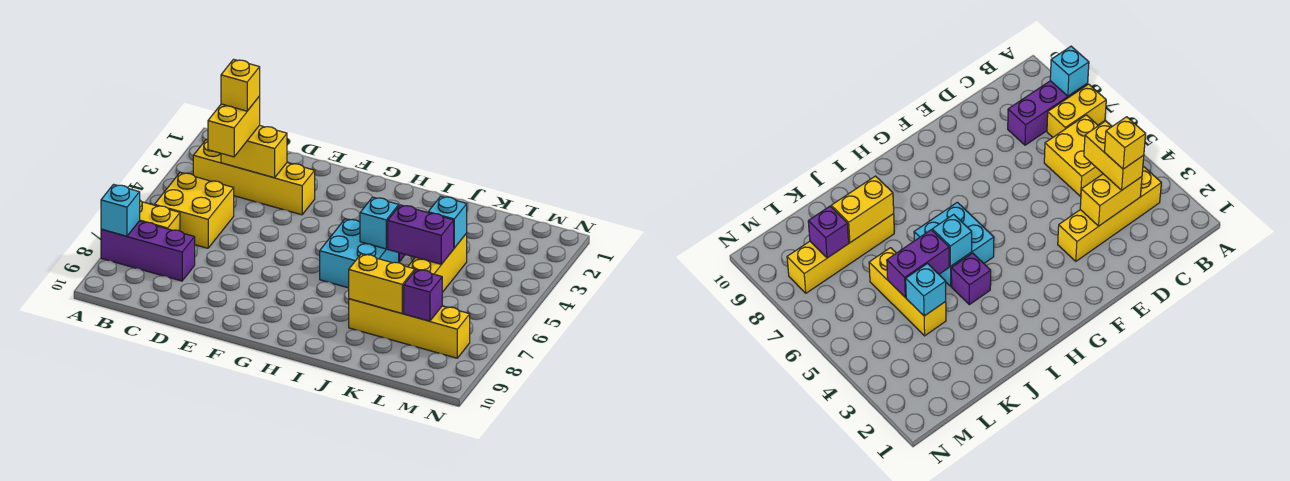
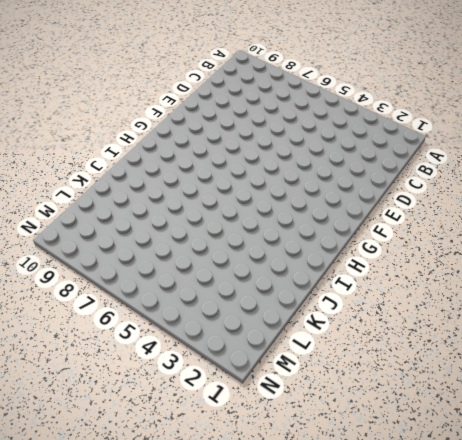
none -> yellow brick A7:B7 level 1
none -> purple brick A8:C8 level 1
none -> yellow brick B3:E3 level 1

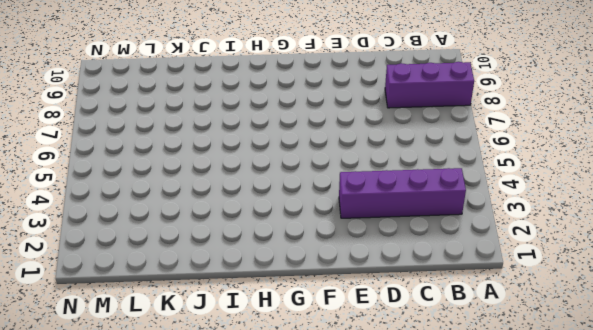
purple brick B3:E3 level 1 -> yellow brick B3:E3 level 1
none -> yellow brick A7:B7 level 1
none -> yellow brick B5:C6 level 1
none -> cyan brick H5:I6 level 1

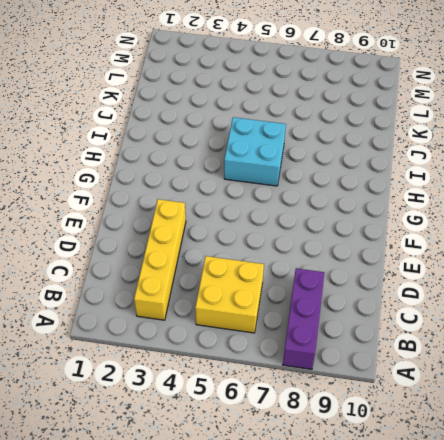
none -> yellow brick A7:B7 level 1
none -> purple brick I4 level 1
none -> yellow brick J8:M8 level 1

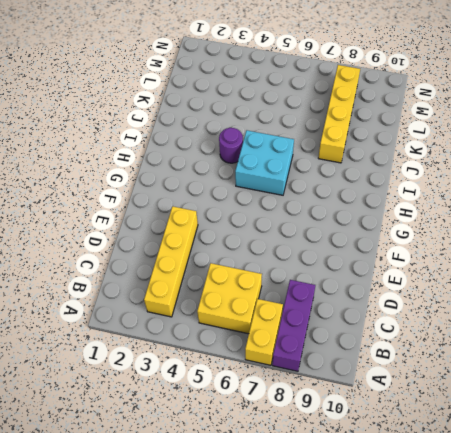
purple round brick I4 level 1 -> purple brick I4 level 1
none -> yellow brick K4:K6 level 1
none -> cyan brick A8 level 2
none -> yellow brick C3:D3 level 2

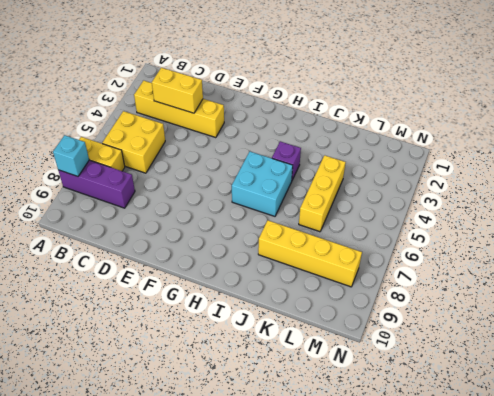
none -> cyan brick I5 level 2
none -> purple brick J5:K5 level 2
none -> yellow brick J8:K8 level 2

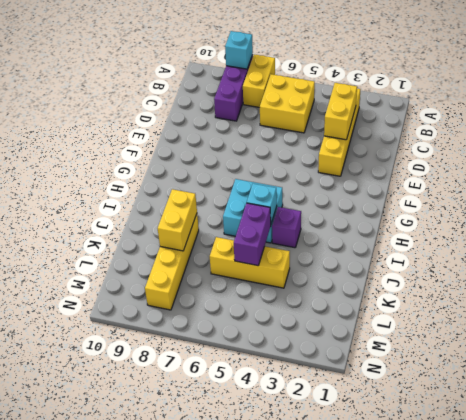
none -> cyan brick K4 level 2
none -> purple brick L8 level 2
none -> yellow brick C3:C4 level 3

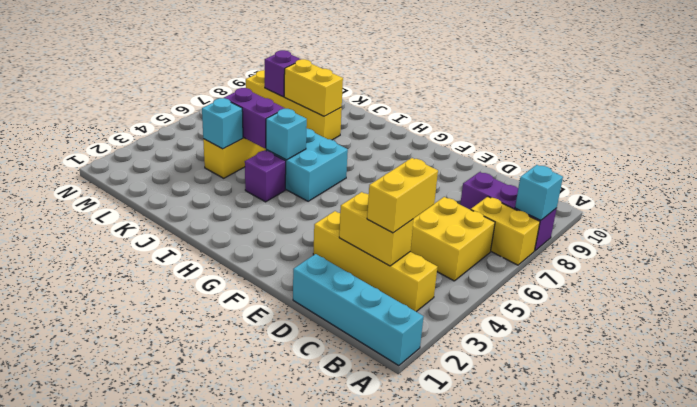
cyan brick A1:D1 level 1 -> none
none -> yellow brick C3 level 4

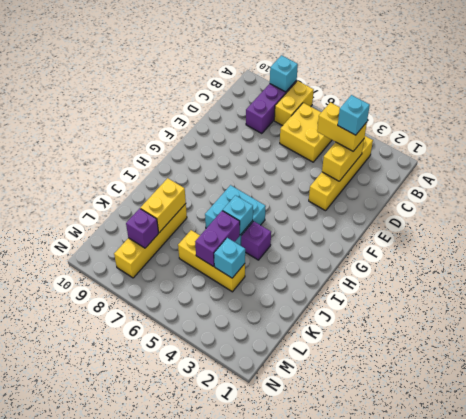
cyan brick C3 level 4 -> yellow brick C3 level 4

